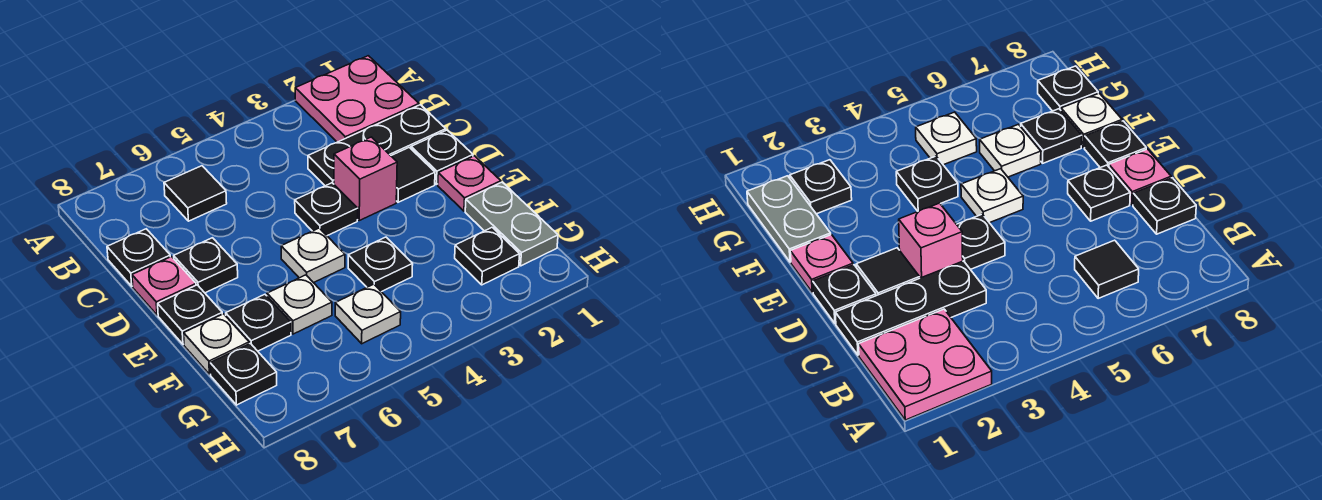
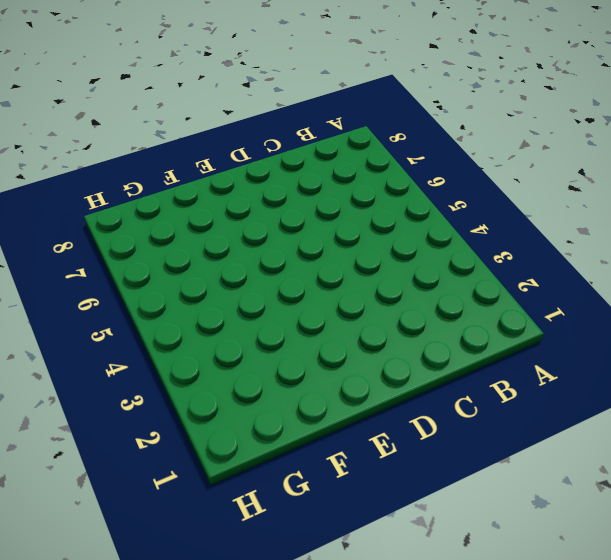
none -> pink plate A1:B2 level 1
none -> black tile B6 level 1
none -> black plate C1:C3 level 1

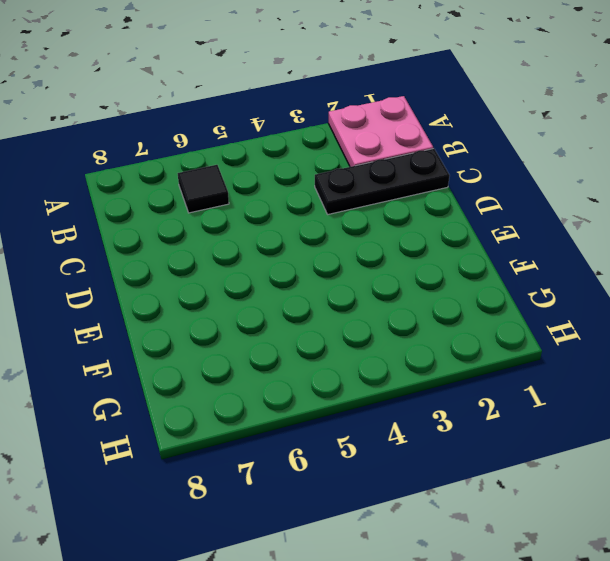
none -> black plate C8 level 1
none -> black plate D1 level 1
none -> black tile D2 level 1

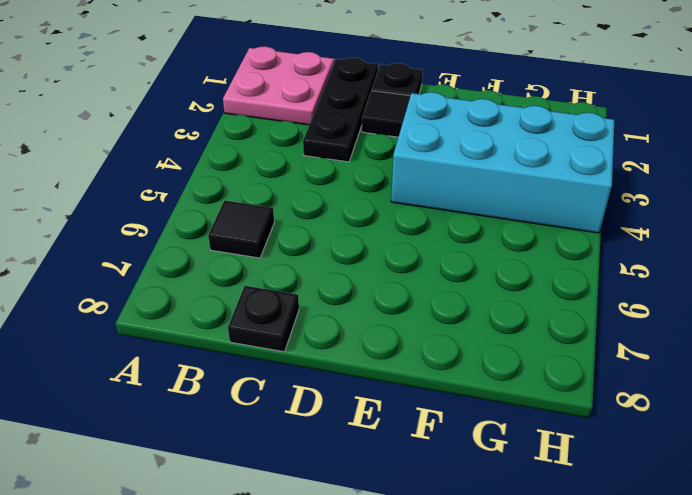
cyan brick E3:H4 level 1 -> black plate F4 level 1
none -> pink brick D3 level 1
none -> black plate D4 level 1
none -> black plate D7 level 1

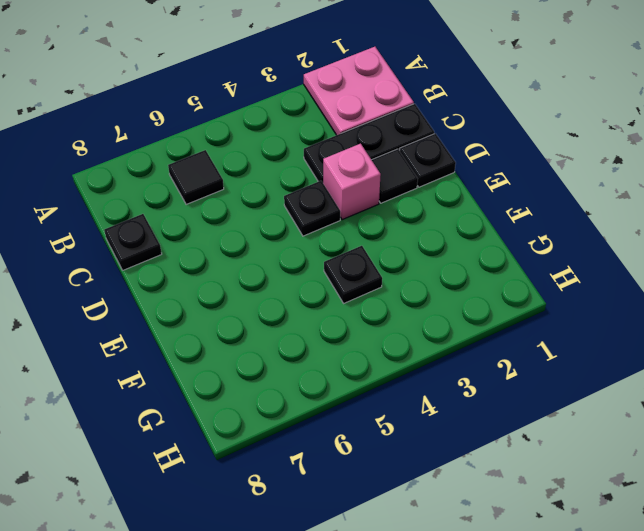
none -> black plate D7 level 1
none -> pink plate D8 level 1
none -> pink plate E1 level 1

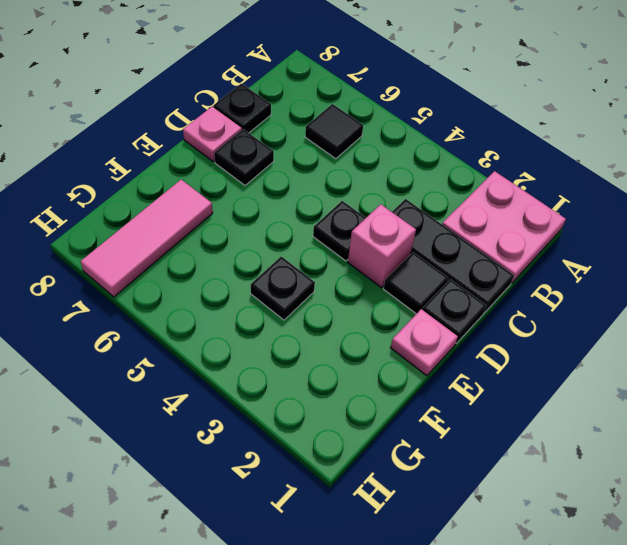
pink tile F7:H7 level 1 -> black plate F7 level 1
none -> white plate E5 level 1
none -> black plate E8 level 1
none -> grey plate F1:G1 level 1

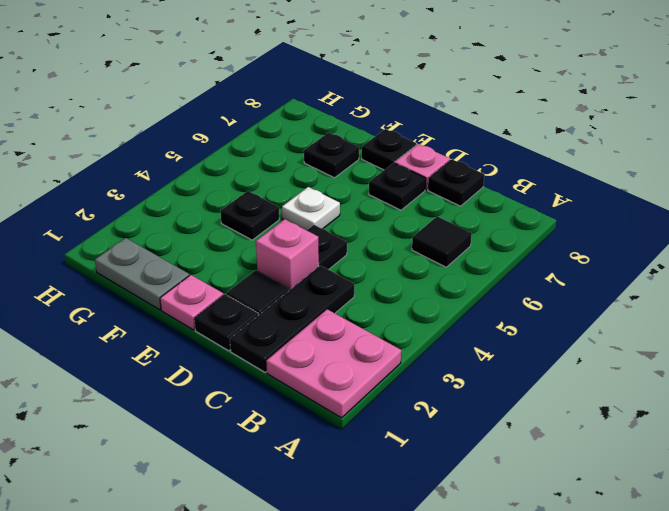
none -> white plate F6 level 1
none -> white plate F8 level 1
none -> black plate G2 level 1

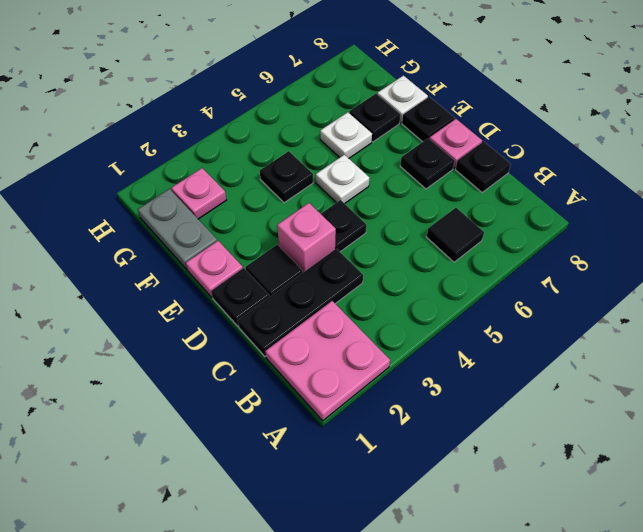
pink plate G2 level 1 -> black plate G2 level 1
none -> white plate G5 level 1
none -> black plate G8 level 1

